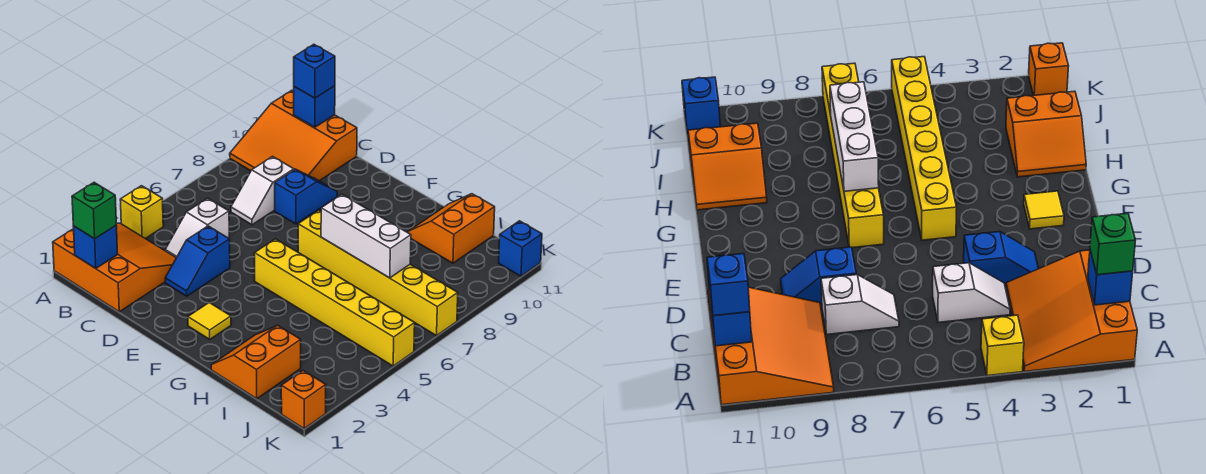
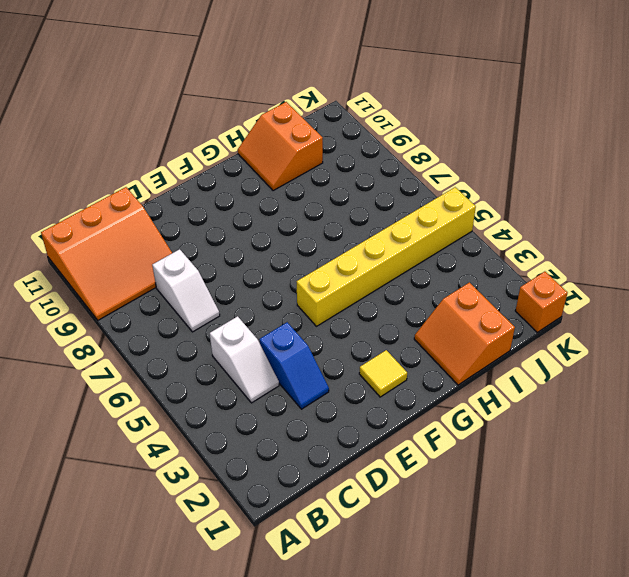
none -> orange slope A1:C3 level 1 top 1
none -> yellow brick A4 level 1
none -> blue slope D8:D9 level 1 top 8

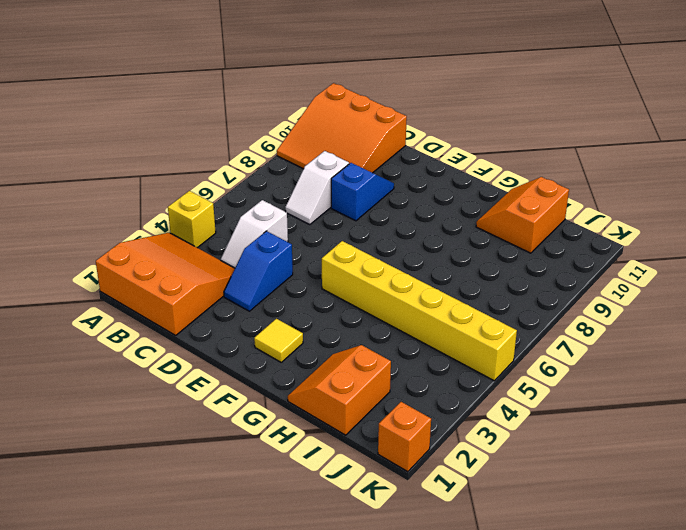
none -> yellow brick F7:K7 level 1
none -> blue brick K11 level 1
none -> blue brick B1 level 2

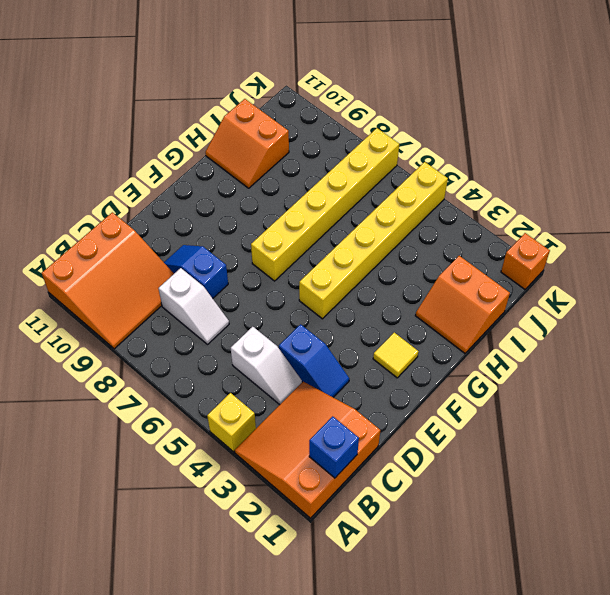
none -> blue brick K11 level 1
none -> blue brick B11 level 2
none -> white brick G7:I7 level 2

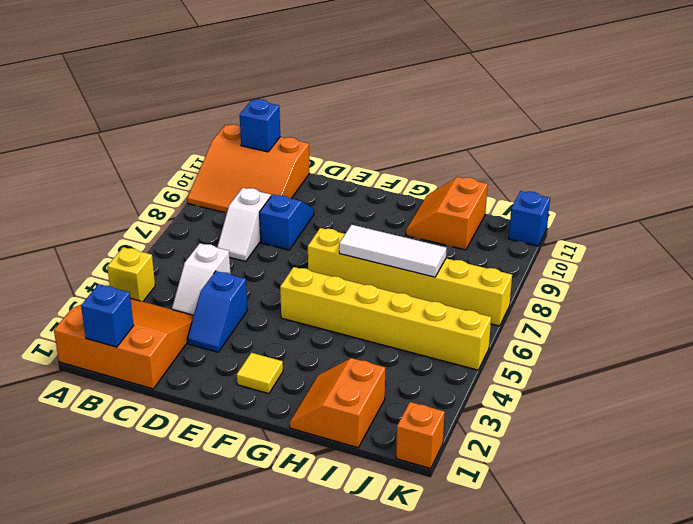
white tile G7:I7 level 2 -> white brick G7:I7 level 2
none -> green brick B1 level 3
none -> blue brick B11 level 3

